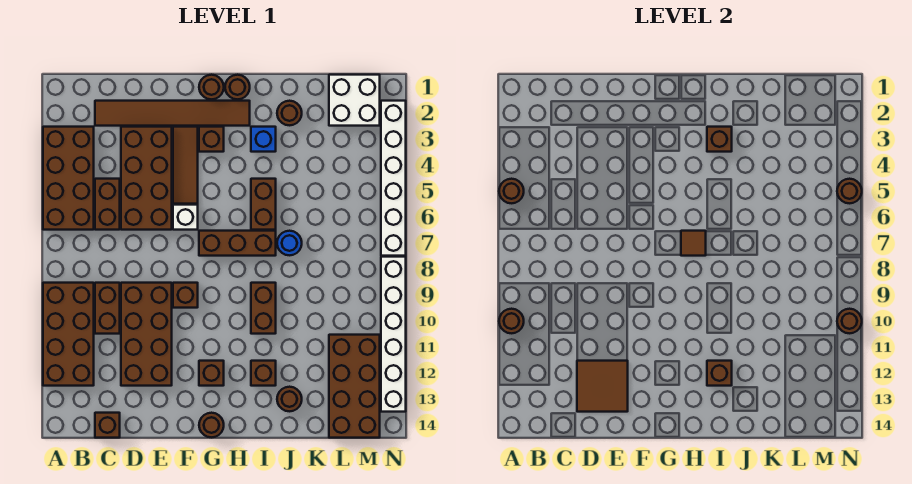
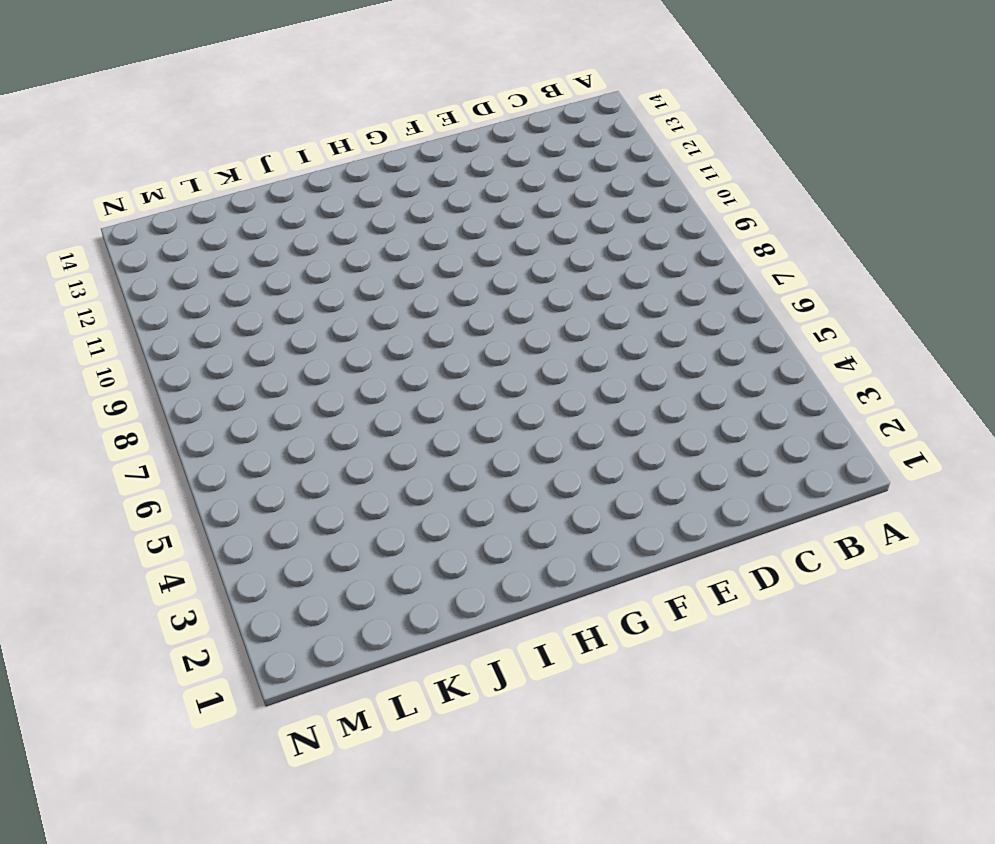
none -> brown brick A3:B6 level 1
none -> brown brick A9:B12 level 1
none -> brown tile C2:H2 level 1
none -> brown brick C5:C6 level 1

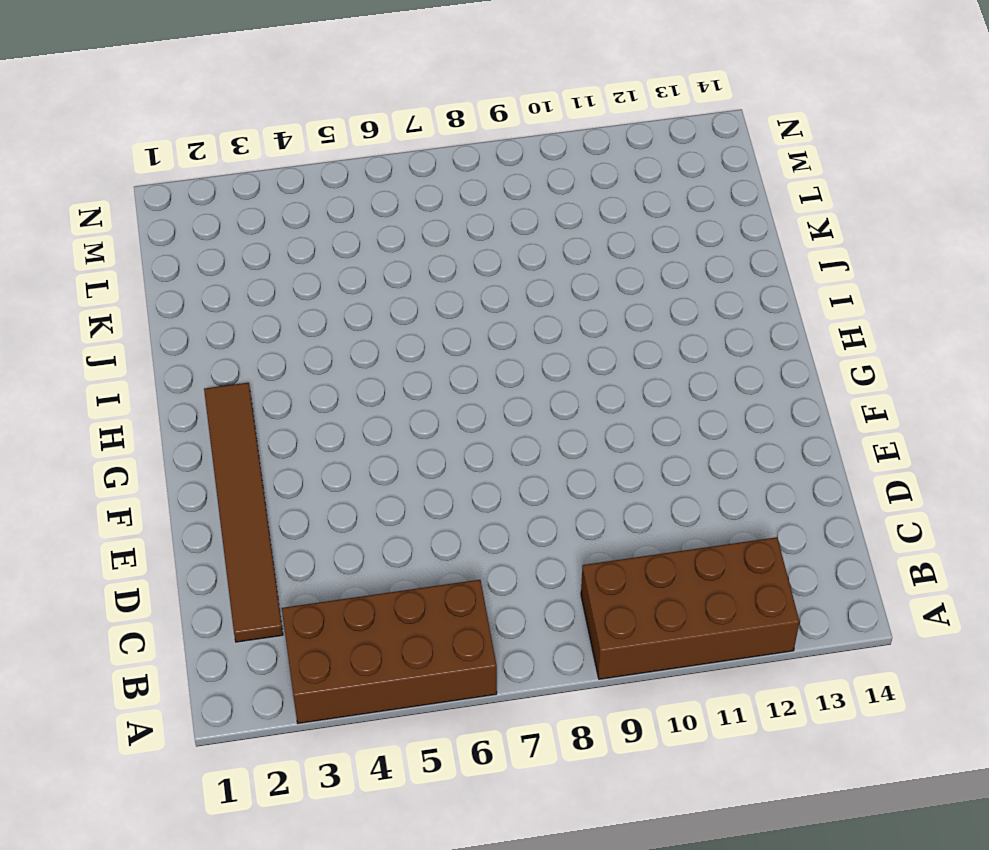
none -> brown brick C5:C6 level 1
none -> brown brick C9:C10 level 1
none -> brown brick C14 level 1
none -> brown brick D3:E6 level 1

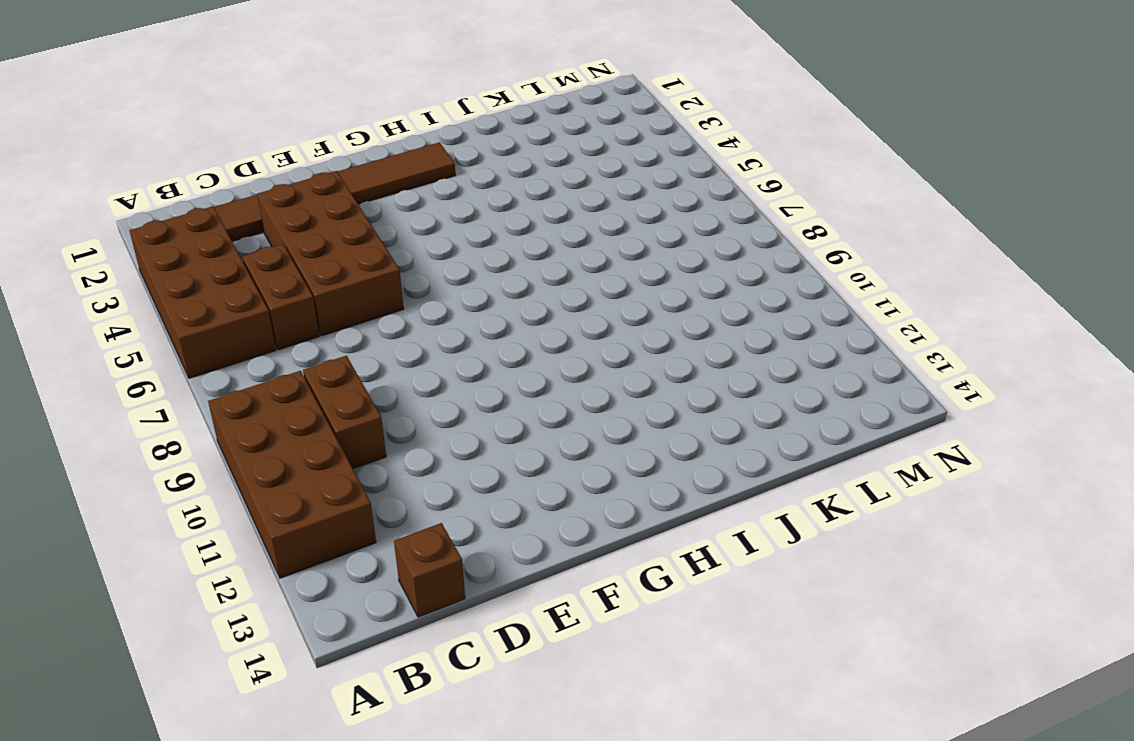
none -> brown brick D9:E12 level 1
none -> brown tile F3:F5 level 1
none -> white brick F6 level 1
none -> brown brick F9 level 1

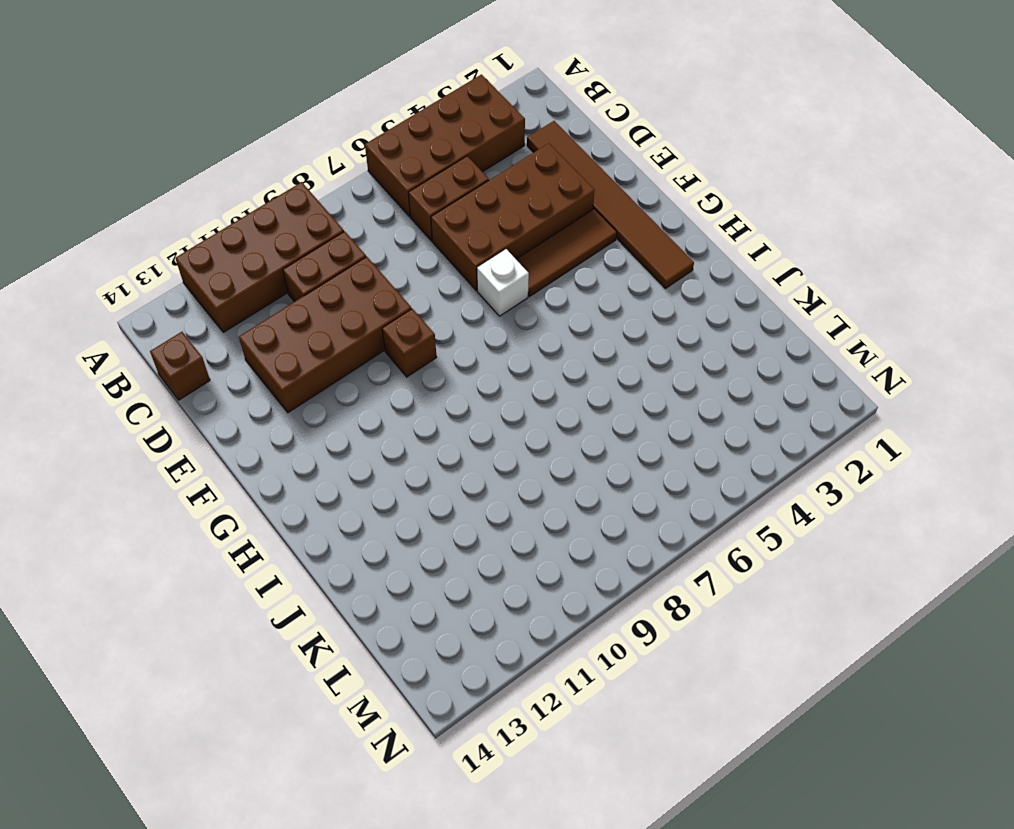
none -> brown round brick G1 level 1
none -> brown brick G3 level 1
none -> brown brick G7:I7 level 1
none -> brown brick G12 level 1

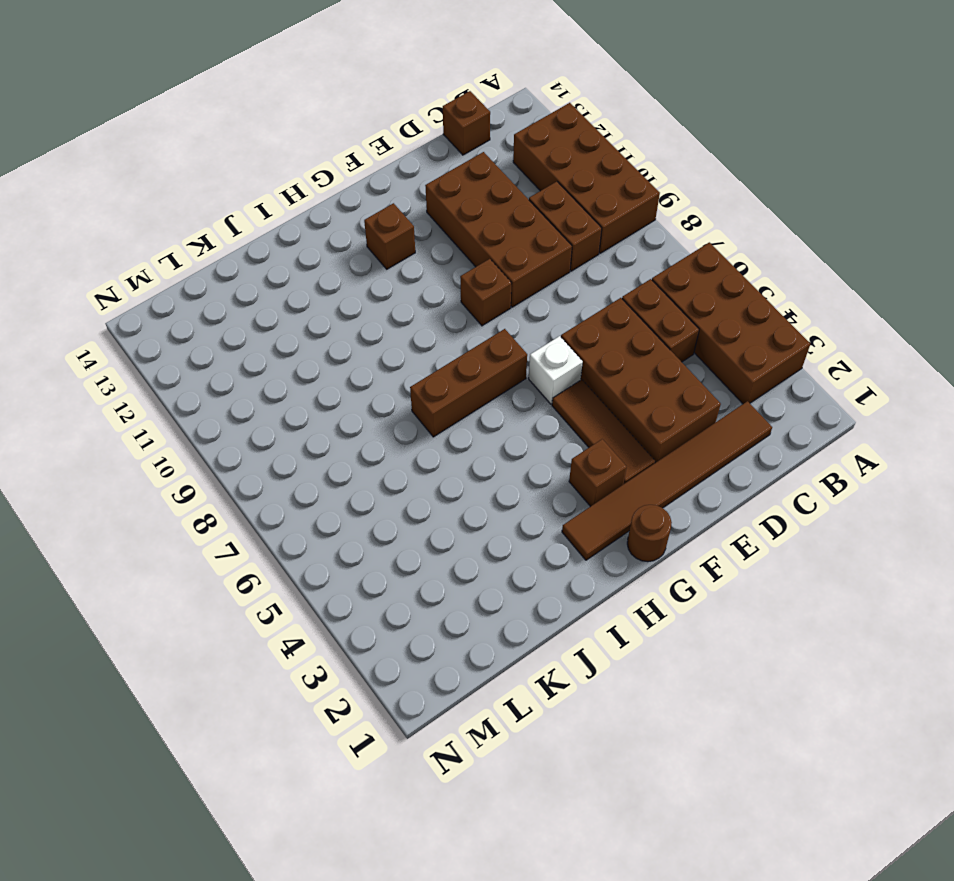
none -> brown round brick G14 level 1
none -> brown round brick H1 level 1
none -> blue brick I3 level 1
none -> brown brick I5:I6 level 1

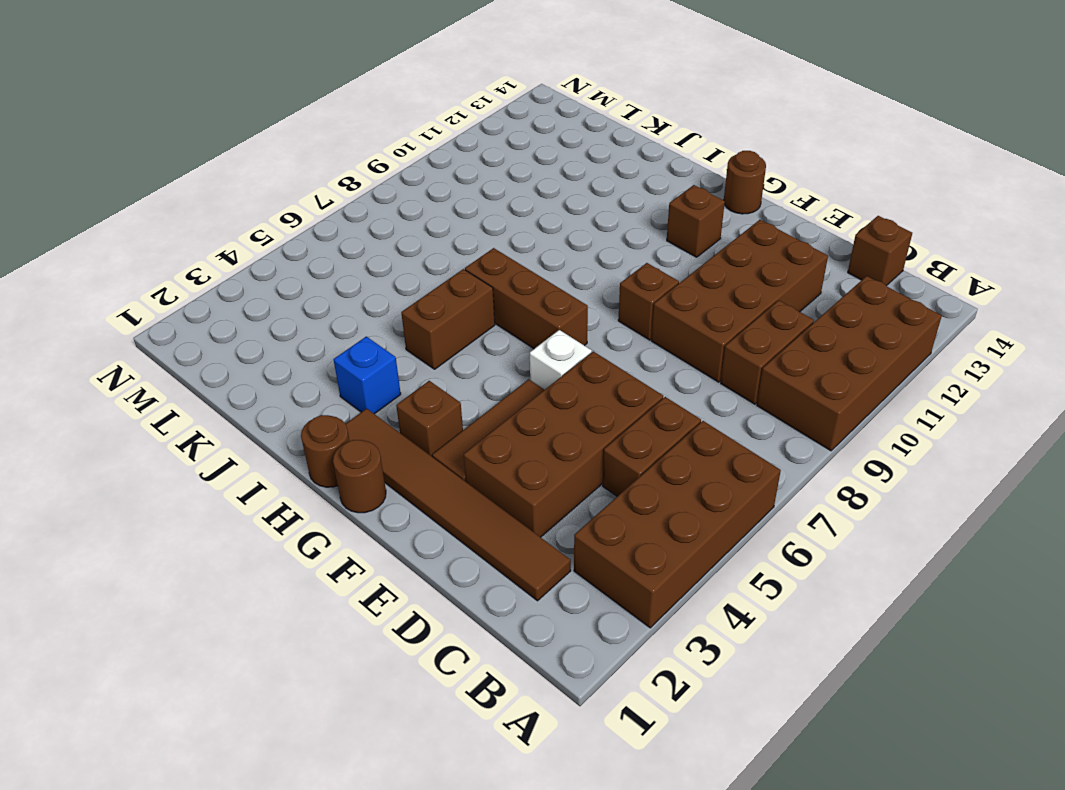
none -> brown brick I9:I10 level 1
none -> brown brick I12 level 1
none -> brown round brick J2 level 1
none -> blue round brick J7 level 1

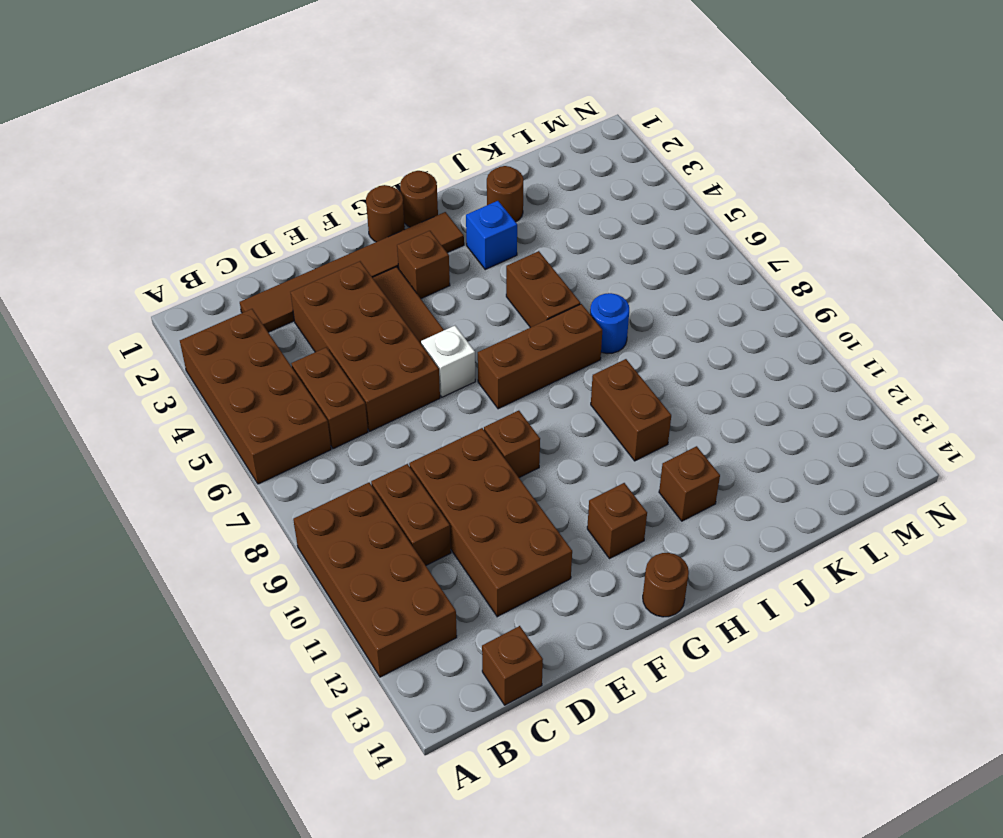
none -> brown round brick J13 level 1
none -> white brick L1:M2 level 1
none -> brown brick L11:M14 level 1
none -> white brick N2:N7 level 1

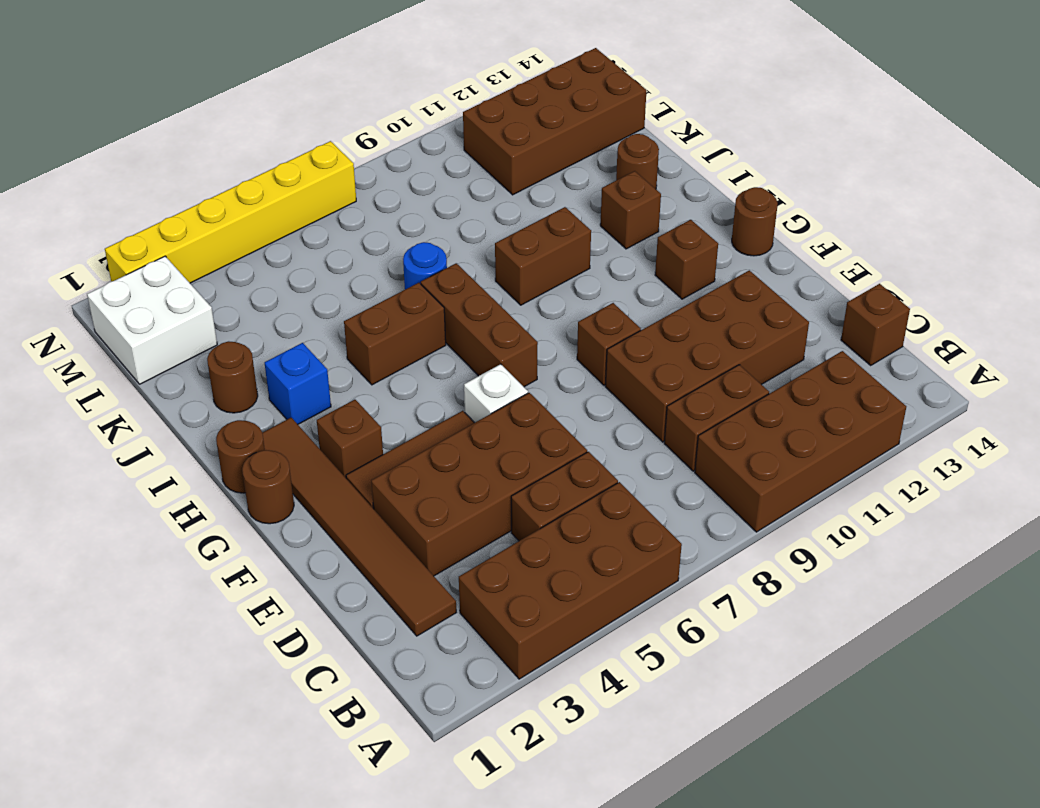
yellow brick N2:N7 level 1 -> white brick N2:N7 level 1
none -> white brick N8:N13 level 1
none -> brown round brick A5 level 2
none -> brown round brick A10 level 2
none -> brown tile D12:E13 level 2

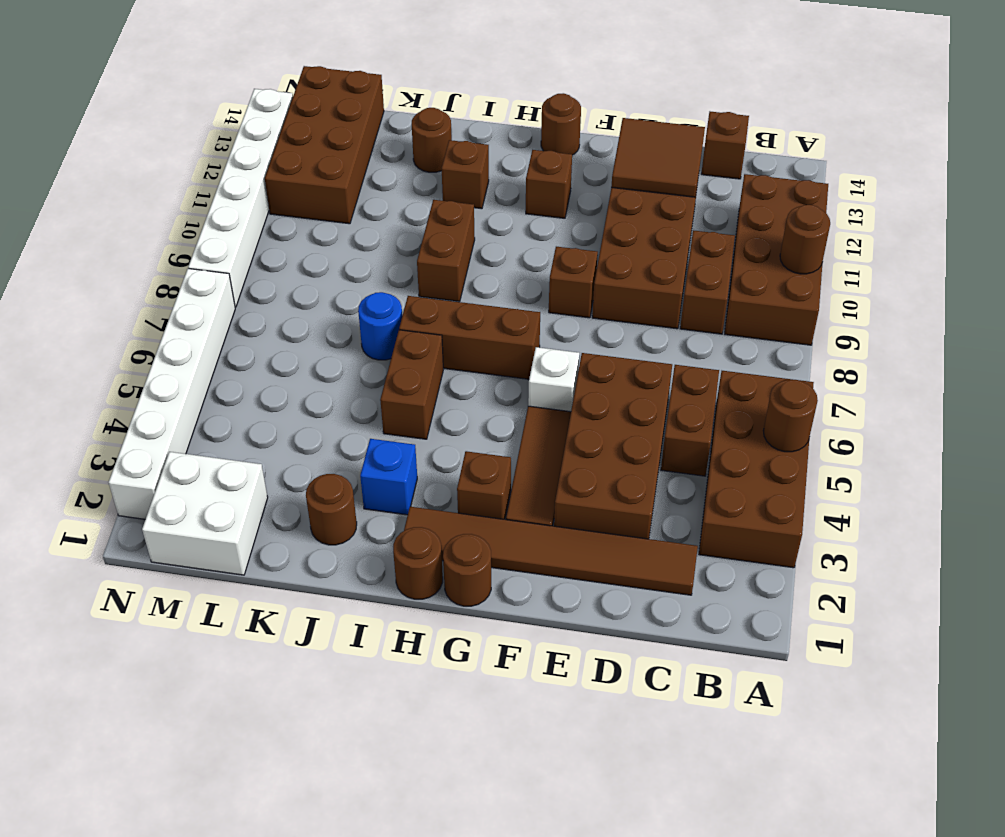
none -> brown tile H7 level 2
none -> brown brick I3 level 2
none -> brown brick I12 level 2
none -> brown round brick N5 level 2

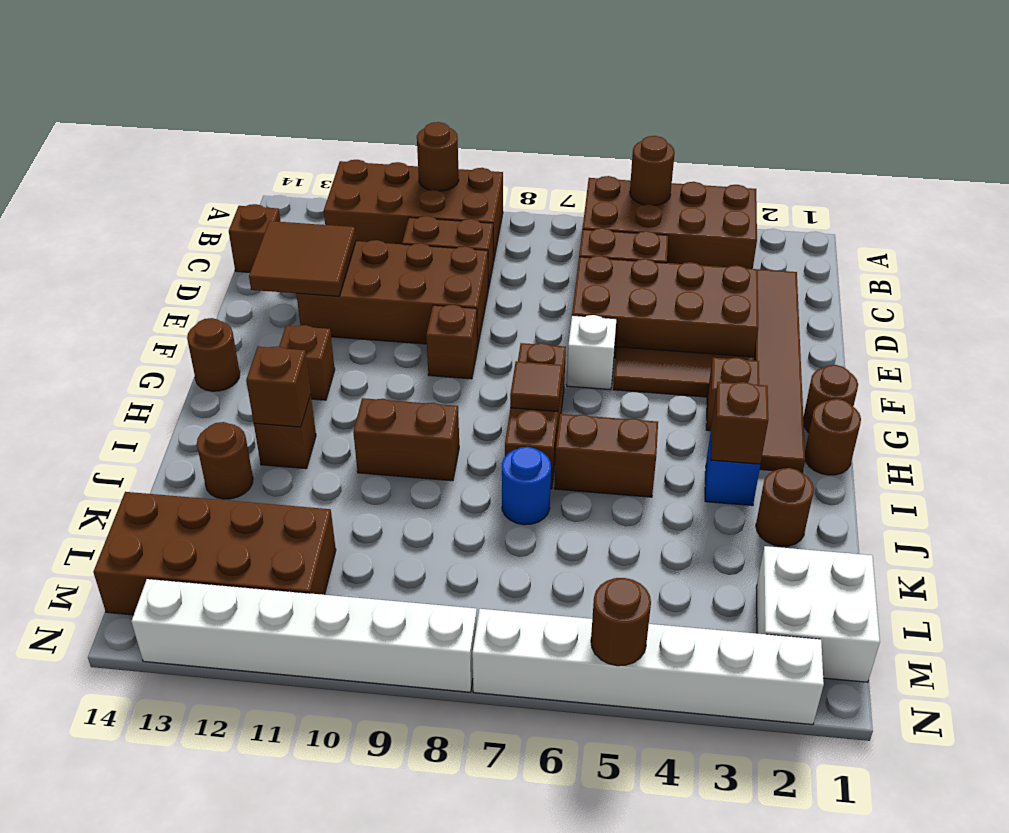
none -> brown round brick N10 level 2

